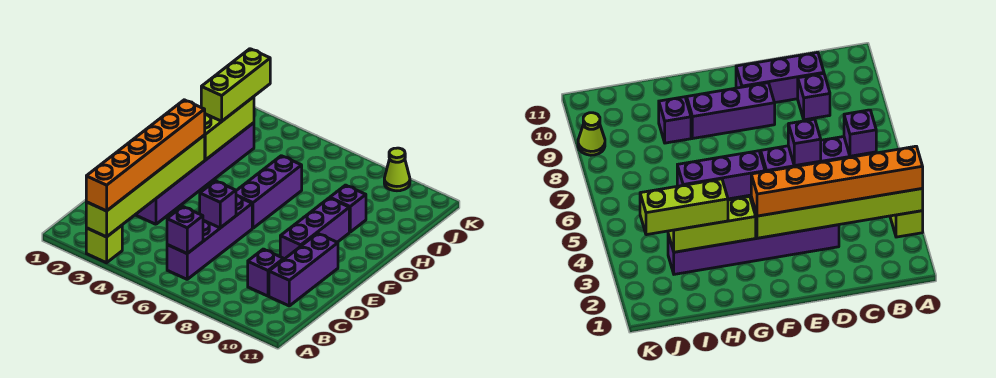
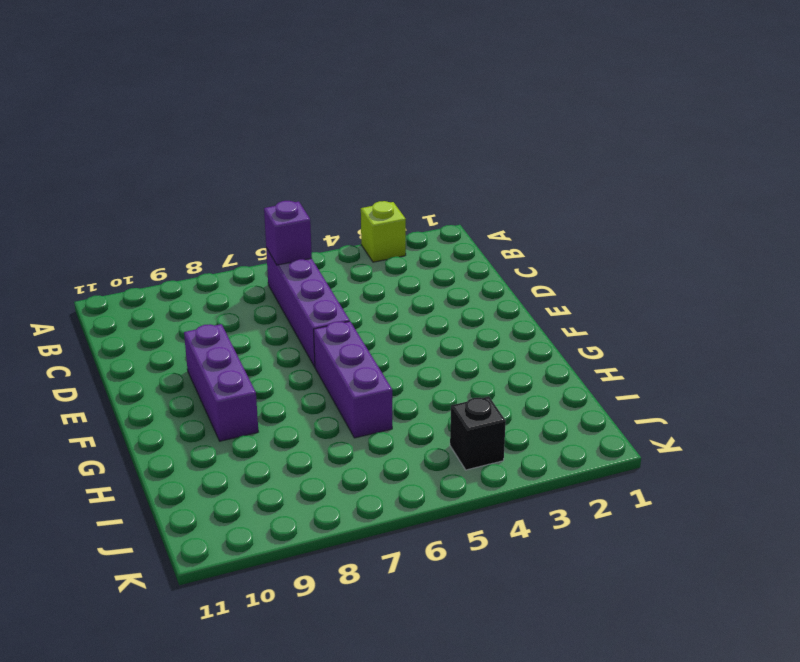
black brick J4 level 1 -> none
none -> purple brick C9 level 1
none -> purple brick C10:E10 level 1
none -> purple brick D3:I3 level 1

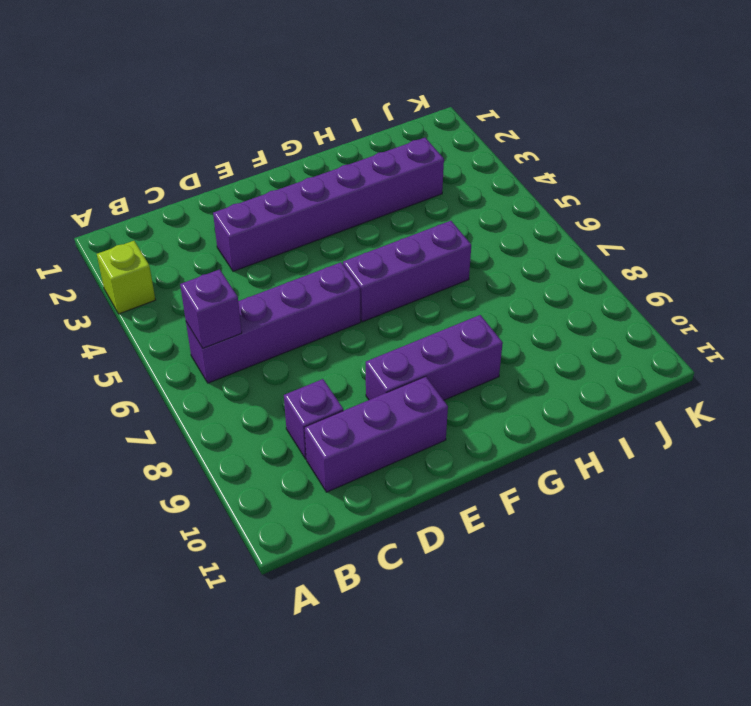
none -> purple brick H9 level 1
none -> lime cone K9 level 1
none -> lime brick A3:F3 level 2

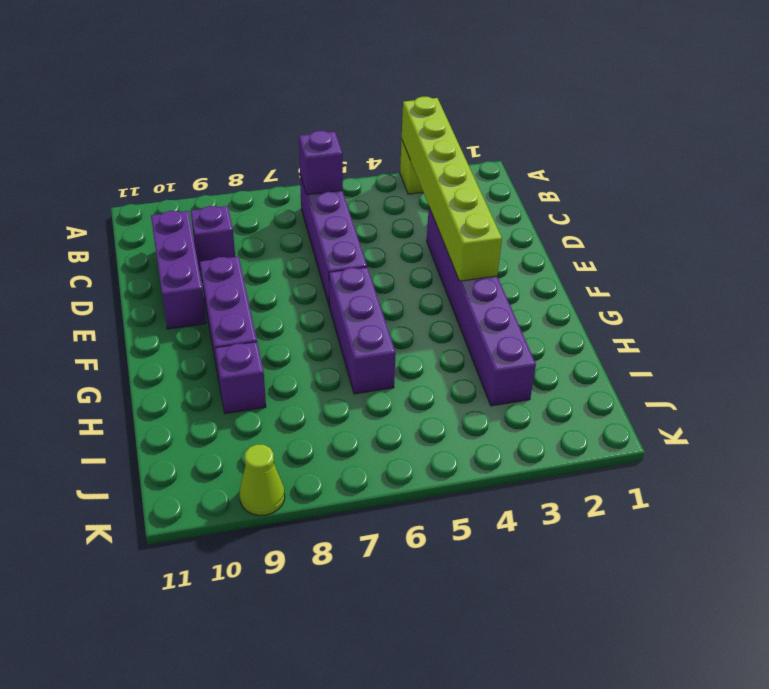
none -> purple brick D6 level 2
none -> lime brick G3:I3 level 2
none -> orange brick A3:F3 level 3

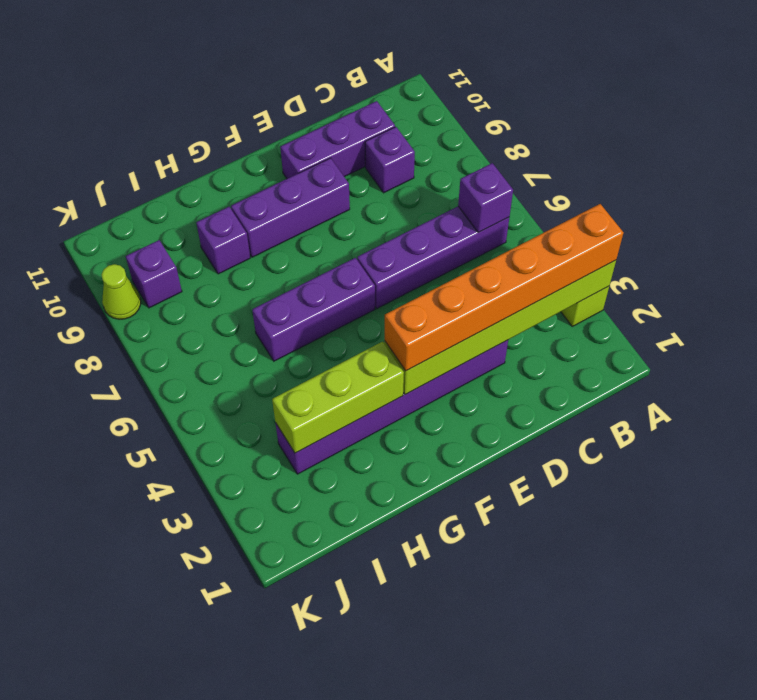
purple brick J9 level 1 -> purple brick D6 level 2
none -> lime brick H3:J3 level 3

